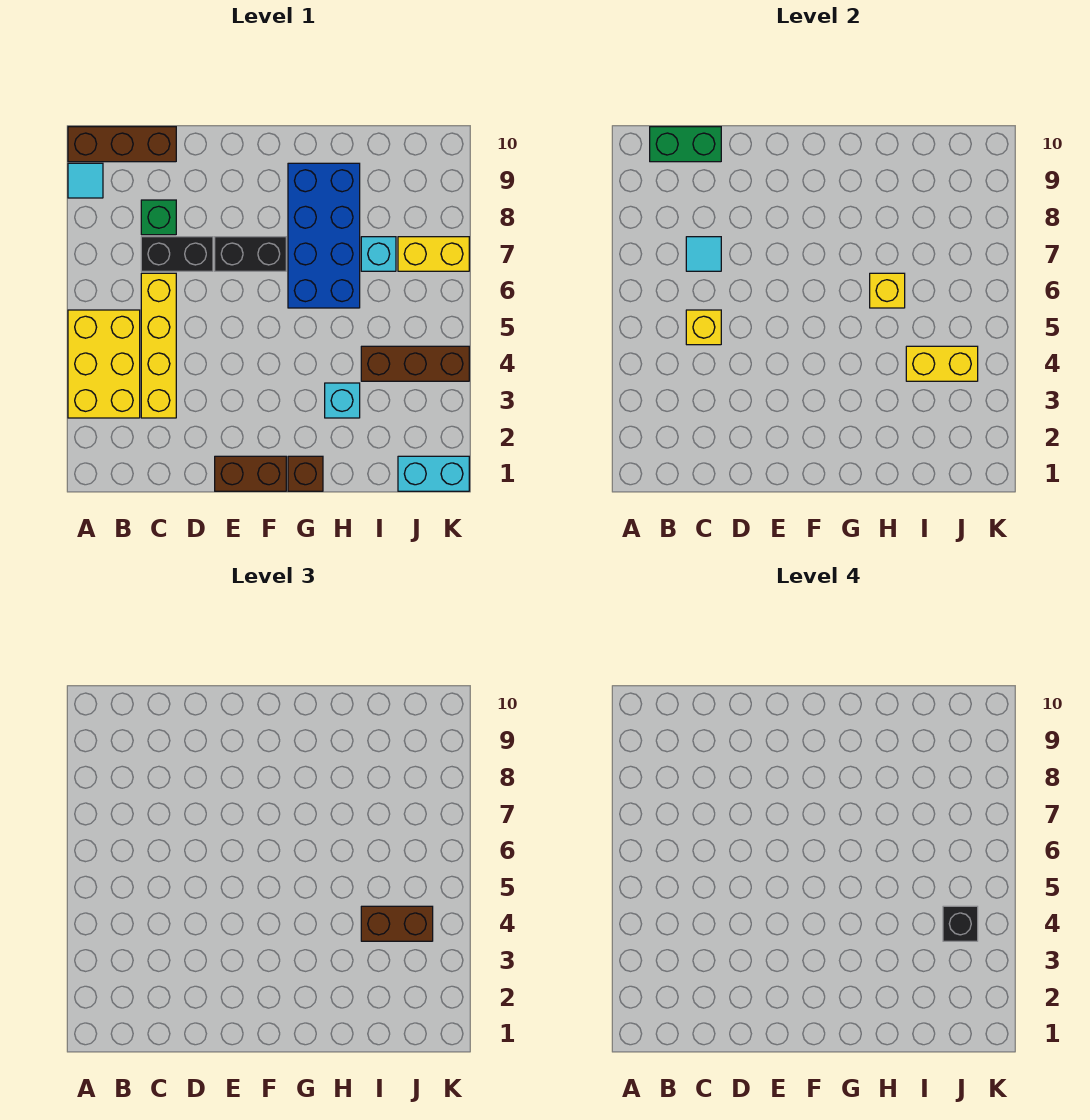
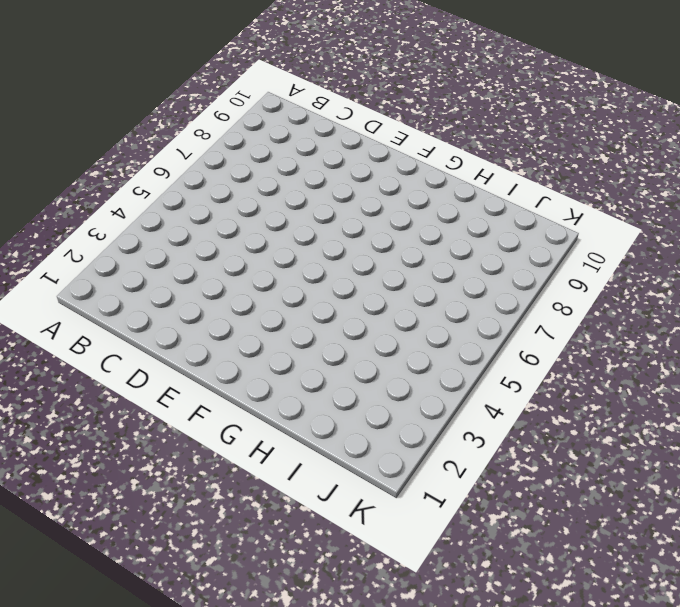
none -> yellow brick A3:B5 level 1
none -> cyan tile A9 level 1
none -> brown brick A10:C10 level 1

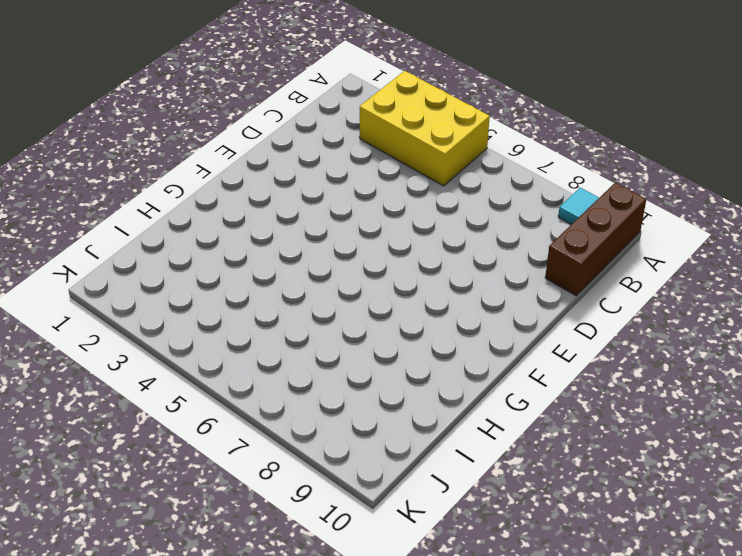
none -> yellow brick C3:C6 level 1
none -> black brick C7:D7 level 1
none -> green brick C8 level 1

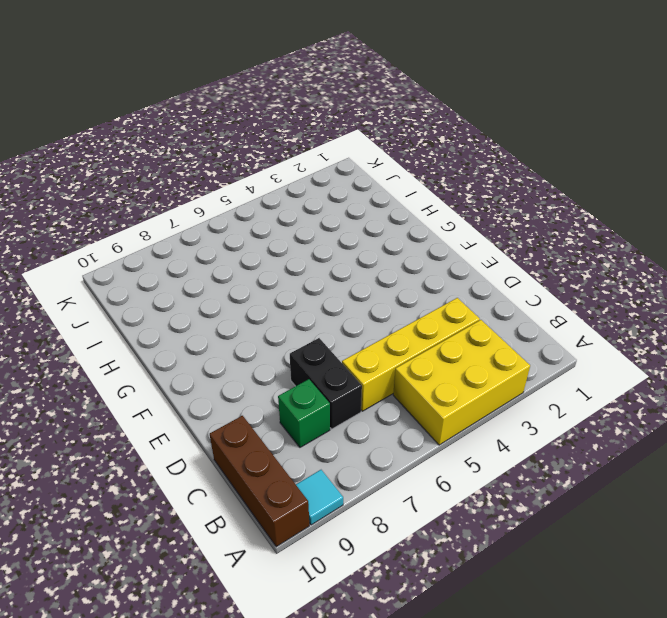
none -> brown brick E1:F1 level 1
none -> black brick E7:F7 level 1
none -> brown brick G1 level 1

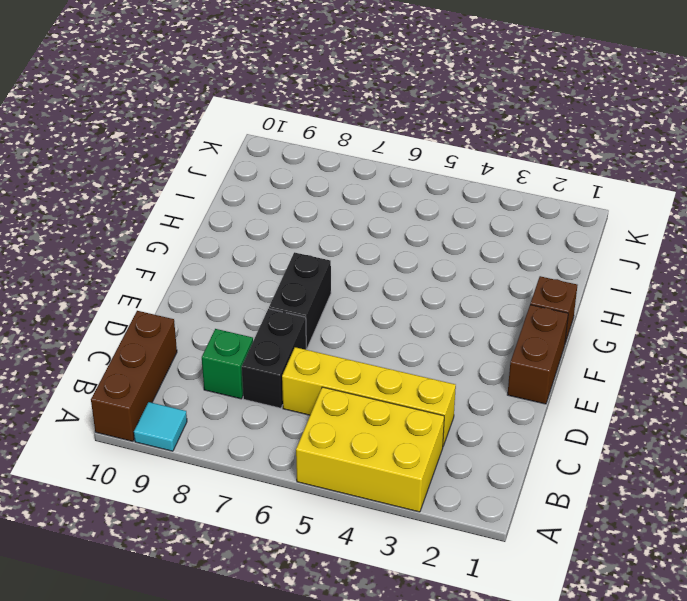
none -> blue brick G6:H9 level 1
none -> cyan brick H3 level 1
none -> brown brick I4:K4 level 1

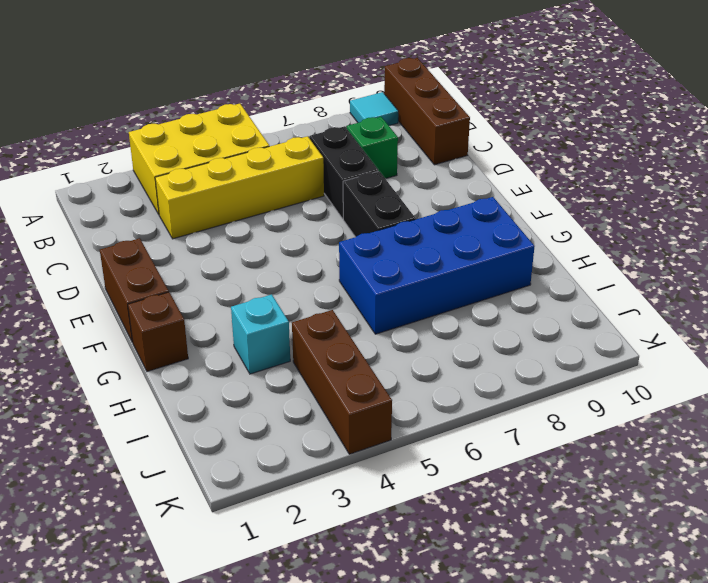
none -> cyan brick I7 level 1
none -> cyan brick J1:K1 level 1
none -> yellow brick J7:K7 level 1

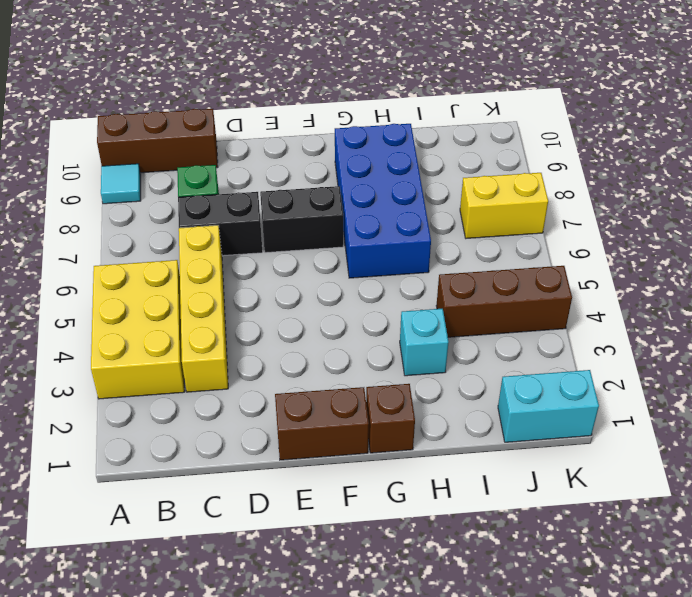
none -> cyan brick I7 level 1
none -> green brick B10:C10 level 2
none -> yellow brick C5 level 2

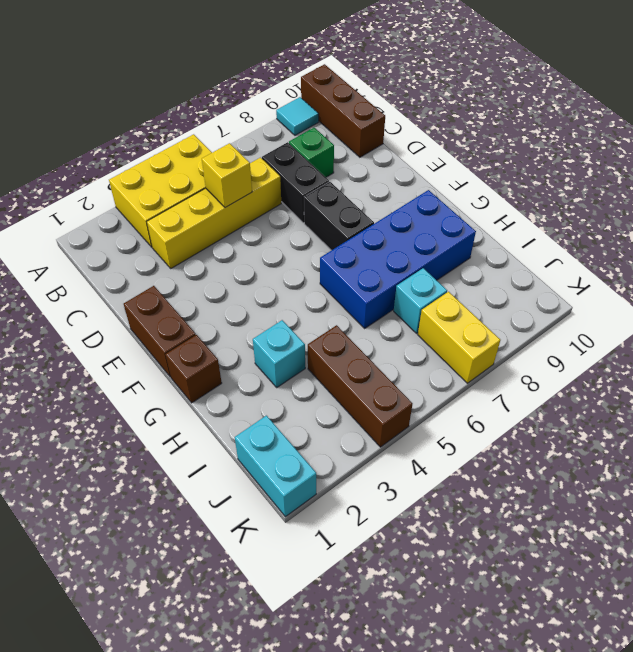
none -> green brick B10:C10 level 2
none -> cyan tile C7 level 2
none -> yellow brick H6 level 2

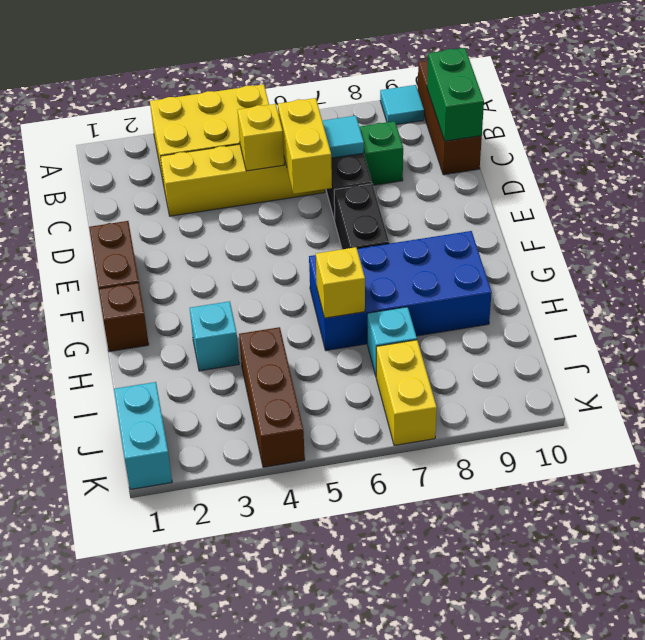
yellow brick C6:D6 level 2 -> yellow brick I4:J4 level 2
none -> brown brick I4:J4 level 3
none -> black brick J4 level 4

